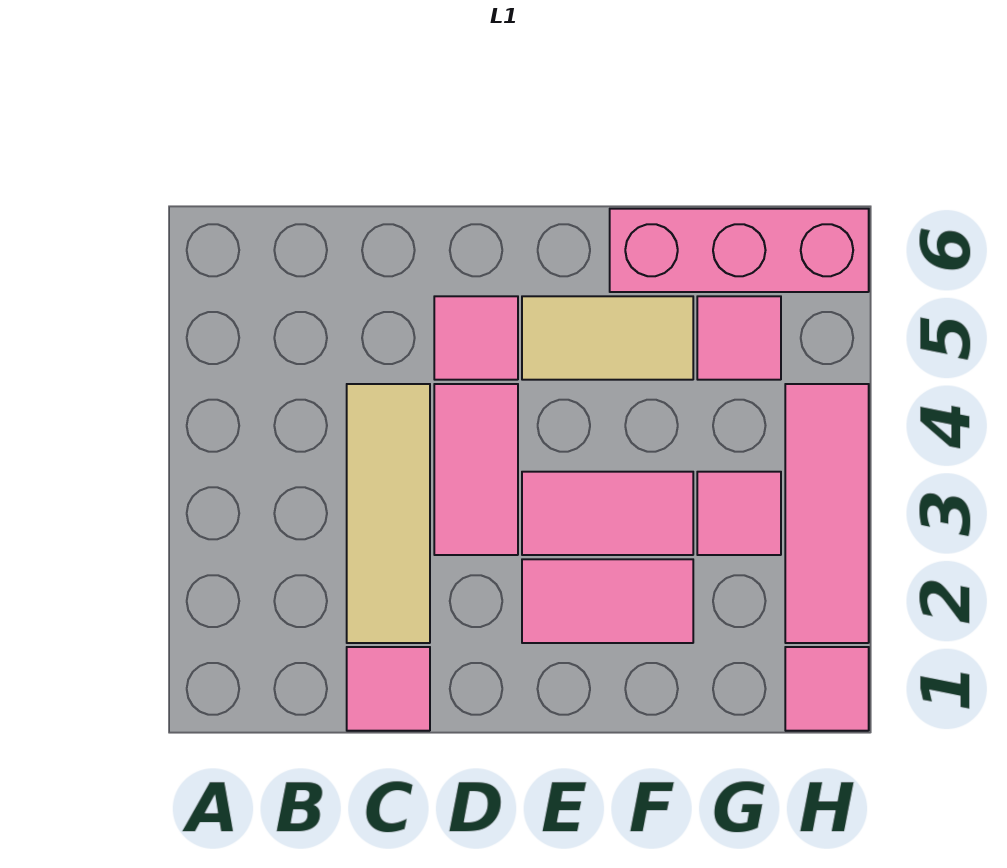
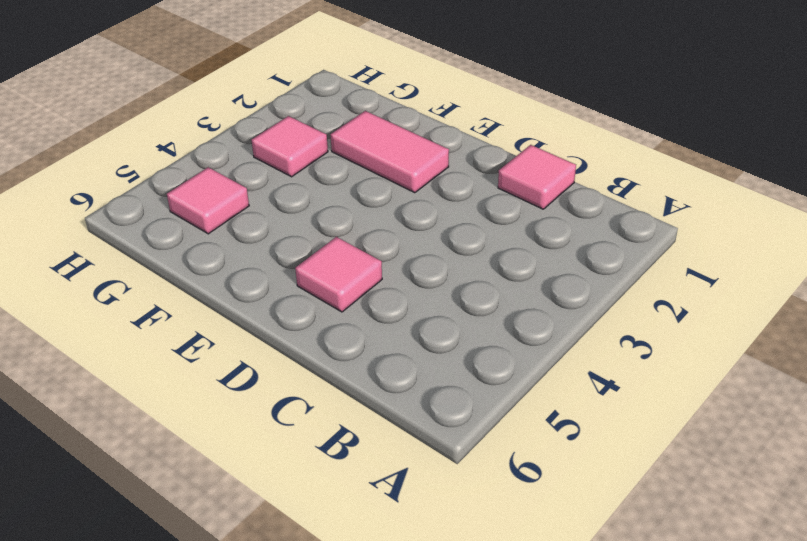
none -> tan tile C2:C4 level 1
none -> pink tile D3:D4 level 1
none -> pink tile E3:F3 level 1

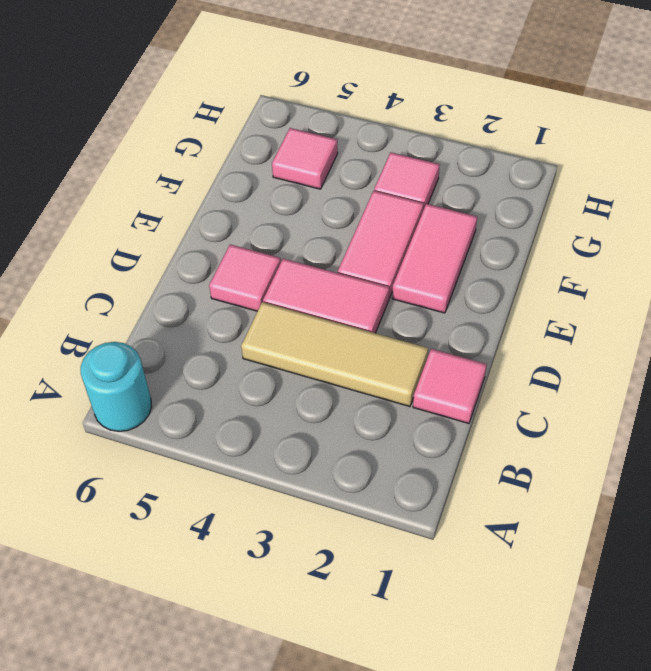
cyan round brick A6 level 1 -> none
none -> tan tile E5:F5 level 1
none -> pink brick F6:H6 level 1
none -> pink tile H1 level 1

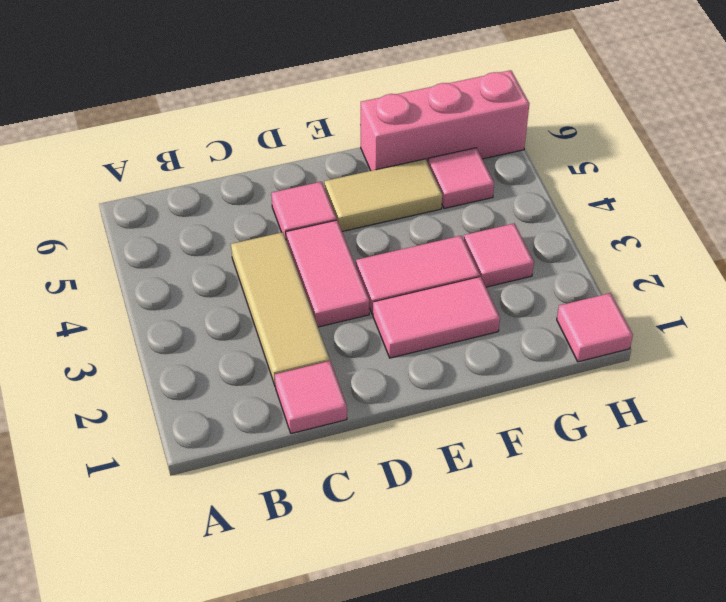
none -> pink tile H2:H4 level 1

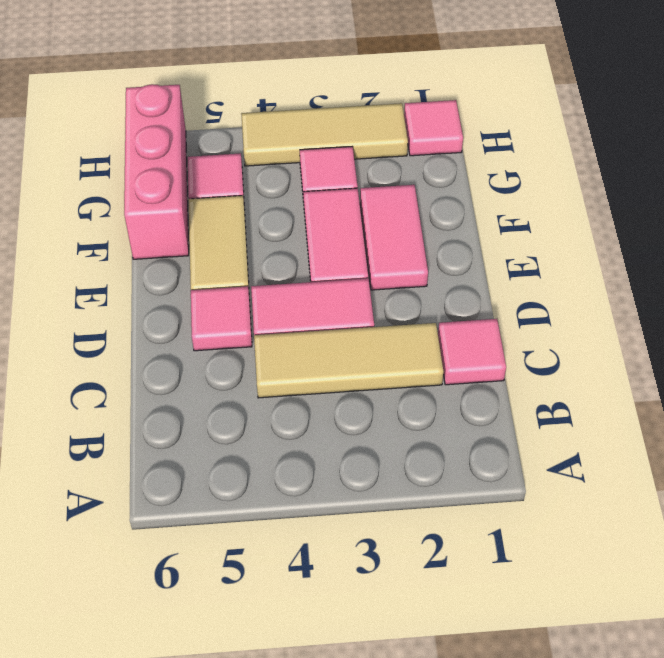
tan tile H2:H4 level 1 -> pink tile H2:H4 level 1

